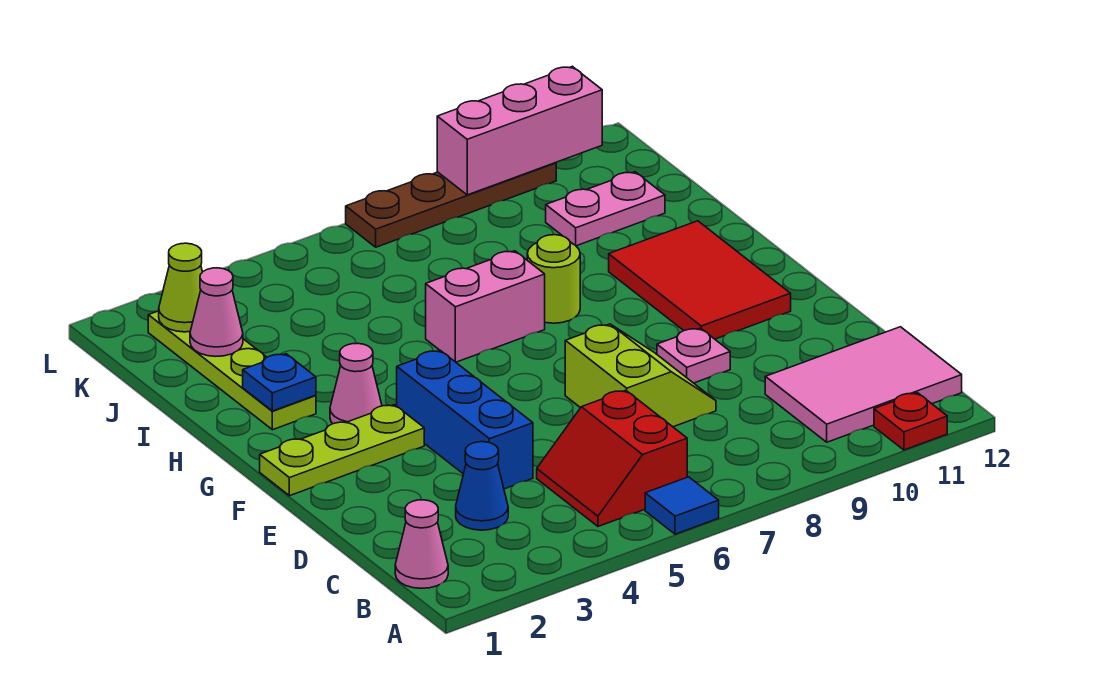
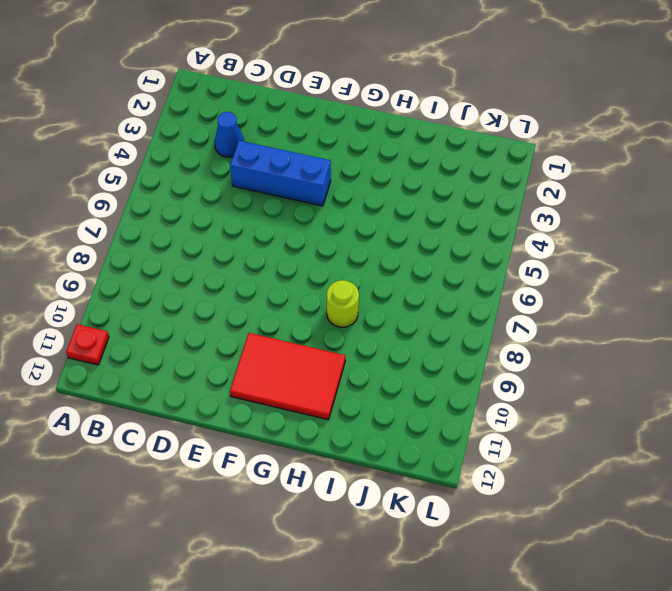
none -> blue tile A6 level 1
none -> pink cone B1 level 1
none -> red slope B5:C6 level 1 top 6

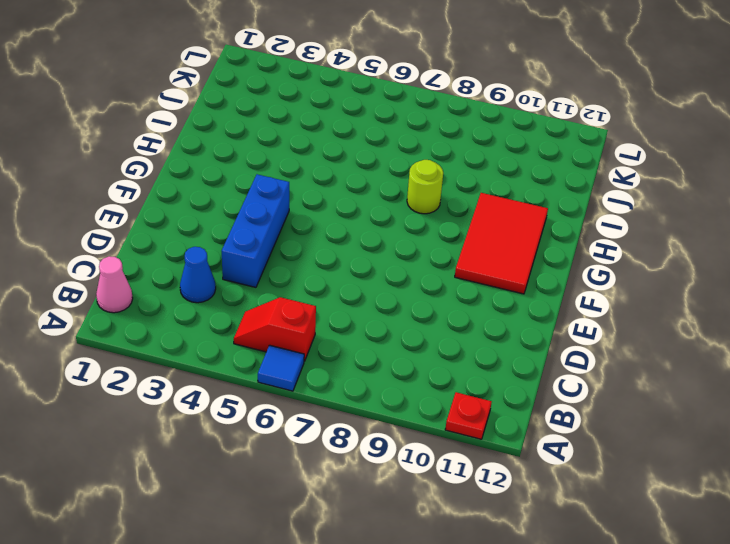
red slope B5:B6 level 1 top 6 -> red slope B5:C6 level 1 top 6
none -> pink tile B10:C12 level 1
none -> lime slope D7:E8 level 1 top 7
none -> pink plate E9 level 1

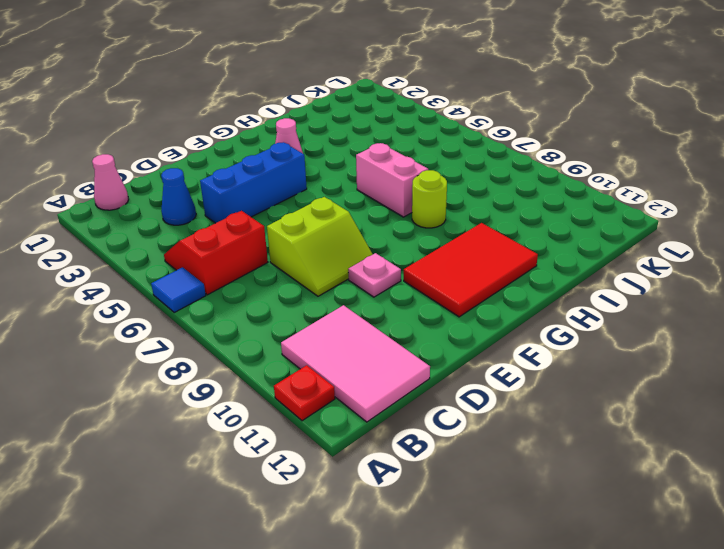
none -> lime plate F1:F3 level 1
none -> lime plate H2:K2 level 1
none -> pink plate J10:J11 level 1

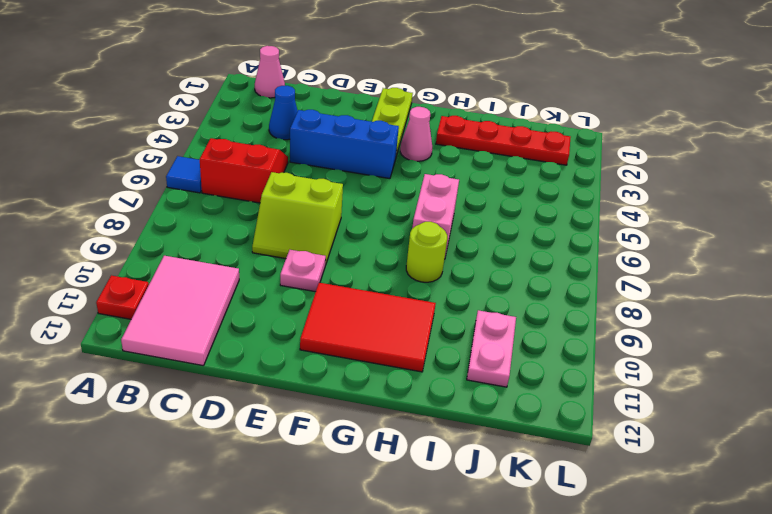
red plate H2:K2 level 1 -> lime plate H2:K2 level 1
none -> brown plate L7:L10 level 1
none -> blue plate H2 level 2
none -> pink cone J2 level 2

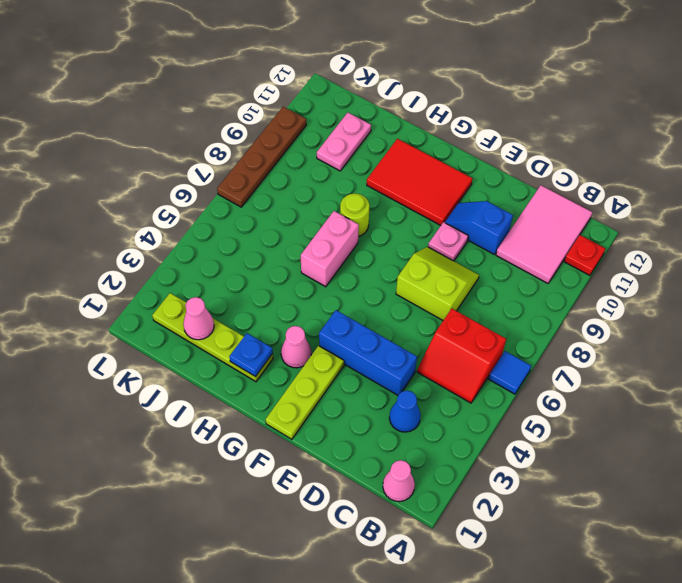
blue slope D10:E10 level 1 top D -> none
none -> lime cone K2 level 2
none -> pink brick L9:L11 level 2

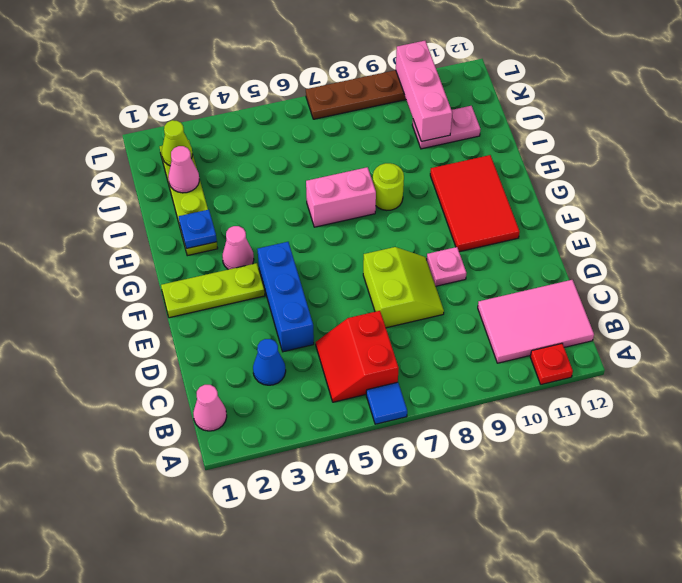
pink brick J10:L10 level 2 -> pink brick L9:L11 level 2

